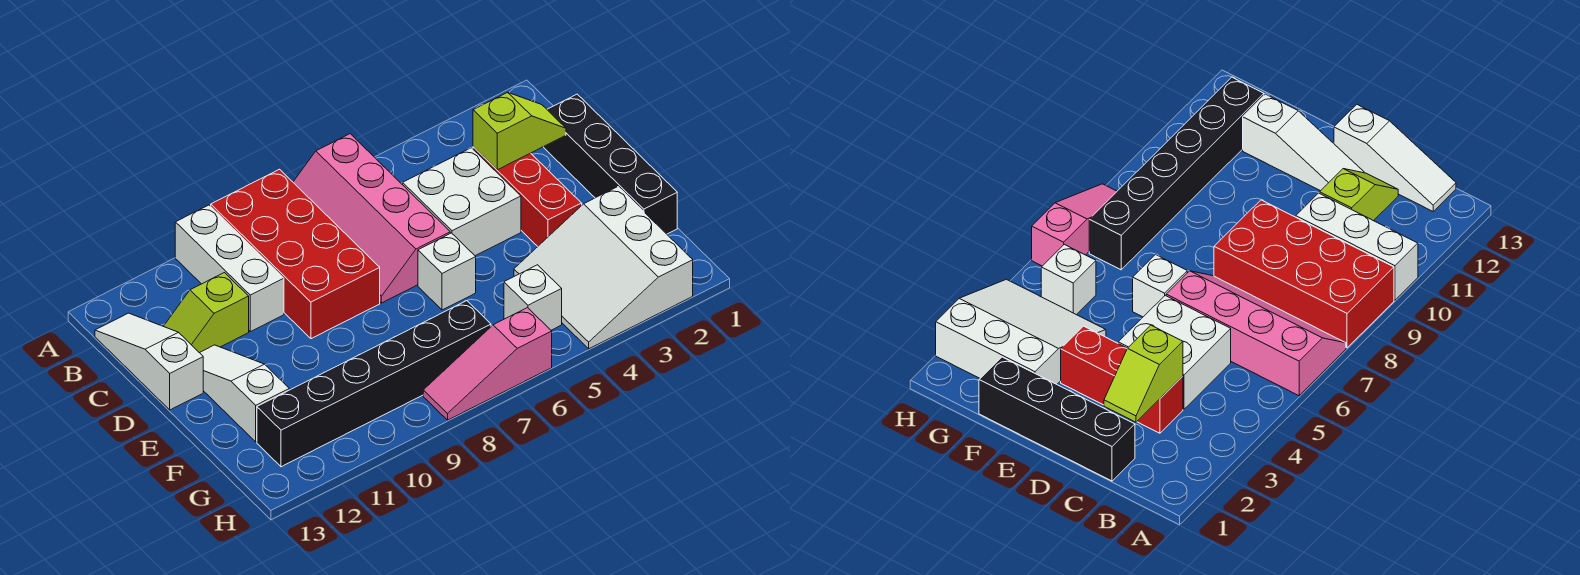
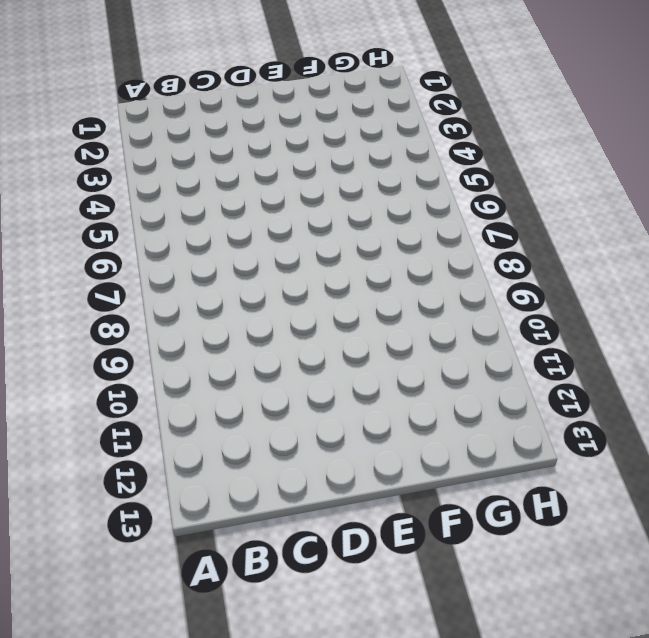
none -> pink slope A6:D7 level 1 top 6
none -> red brick A8:D9 level 1
none -> white brick A10:C10 level 1

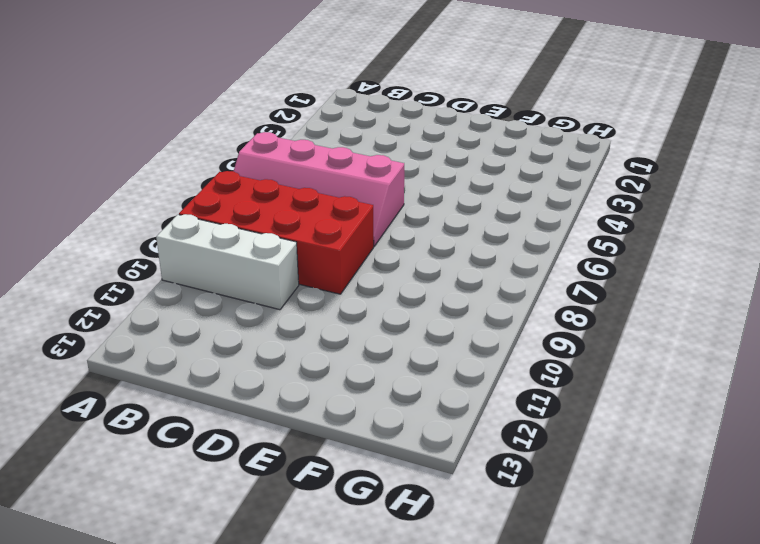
none -> white slope B13:D13 level 1 top D
none -> black brick C1:F1 level 1
none -> red brick C3:E3 level 1

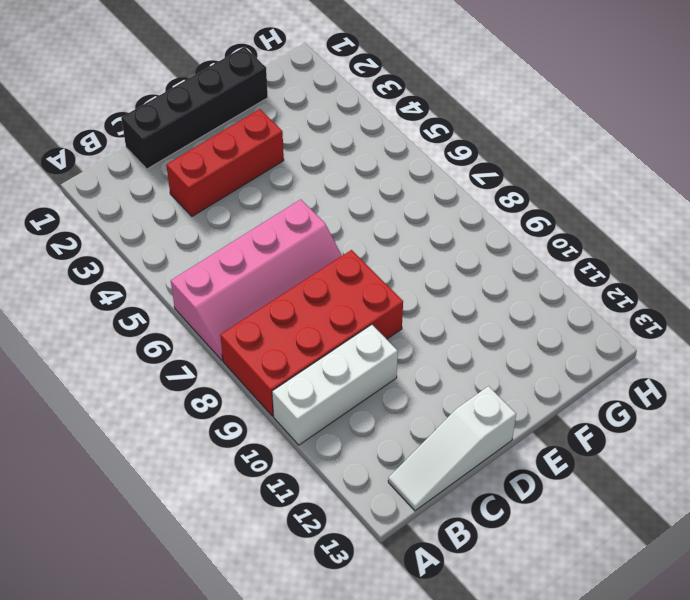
none -> white brick C4:D5 level 1
none -> lime slope C11:C12 level 1 top 11
none -> white slope D12:F12 level 1 top F

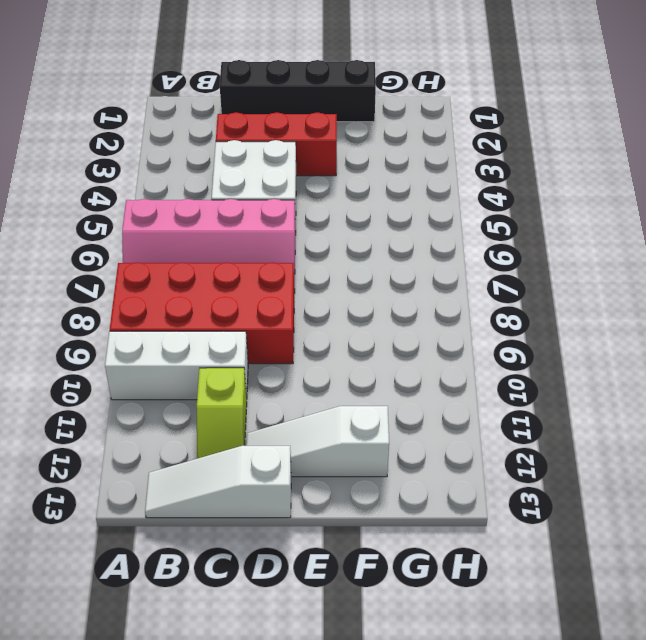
none -> white brick E6 level 1
none -> white slope F2:H4 level 1 top 2
none -> white brick G5 level 1

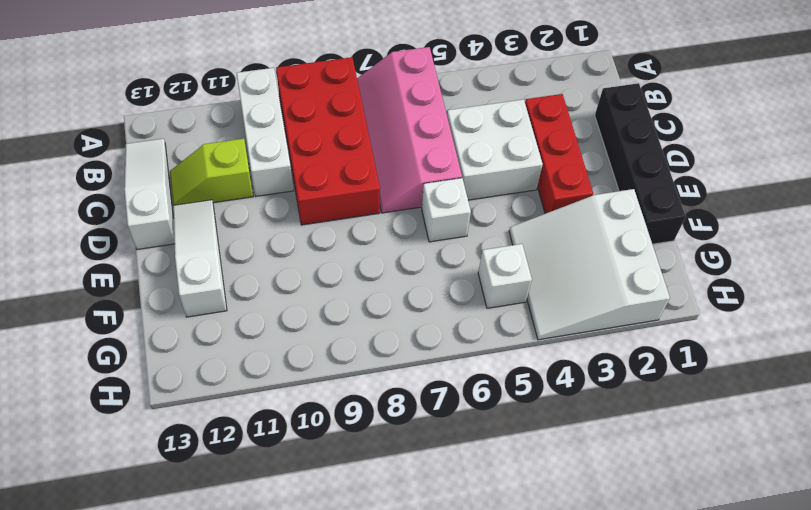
none -> black brick G7:G12 level 1
none -> pink slope H6:H8 level 1 top 6
none -> lime slope C2:C3 level 2 top 3

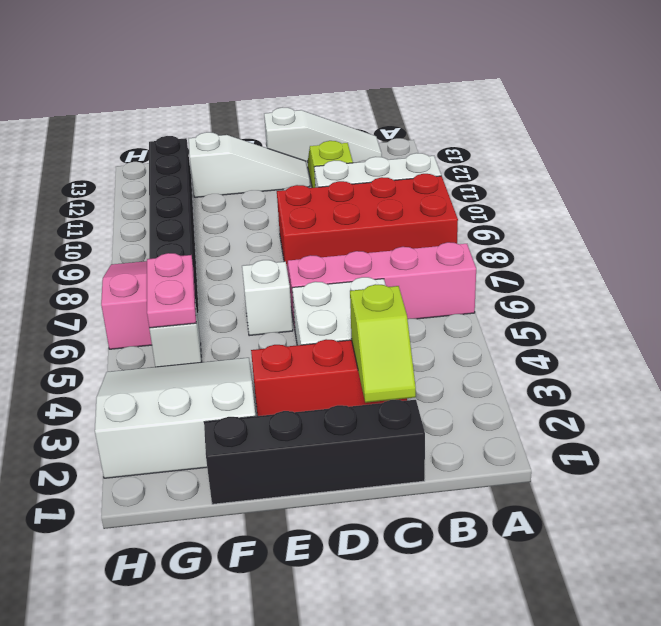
pink plate G5:G6 level 2 -> none

